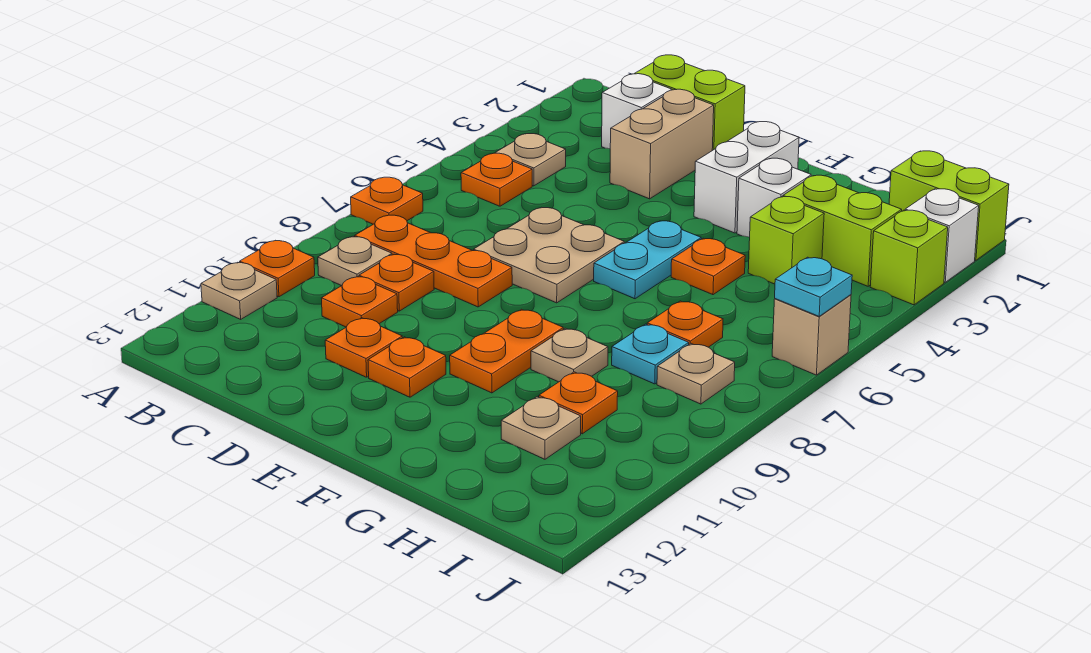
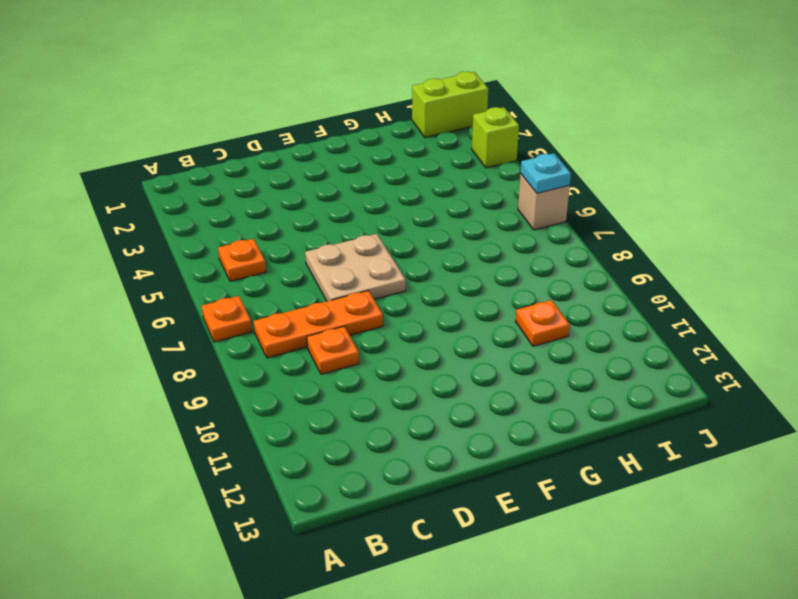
none -> orange plate A10 level 1
none -> tan plate A11 level 1
none -> tan plate B4 level 1
none -> tan plate B9 level 1

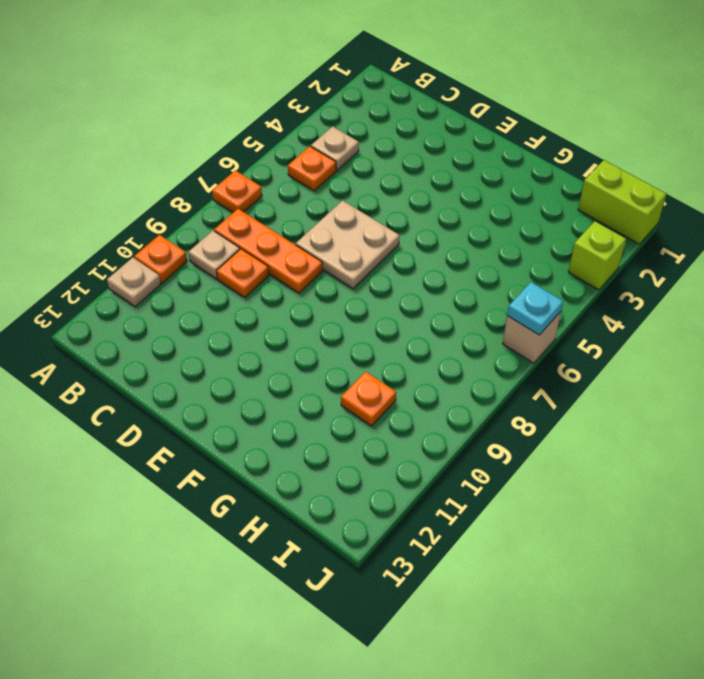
none -> lime brick C1:D1 level 1
none -> white brick C2 level 1
none -> orange plate C10 level 1
none -> tan brick D2:D3 level 1

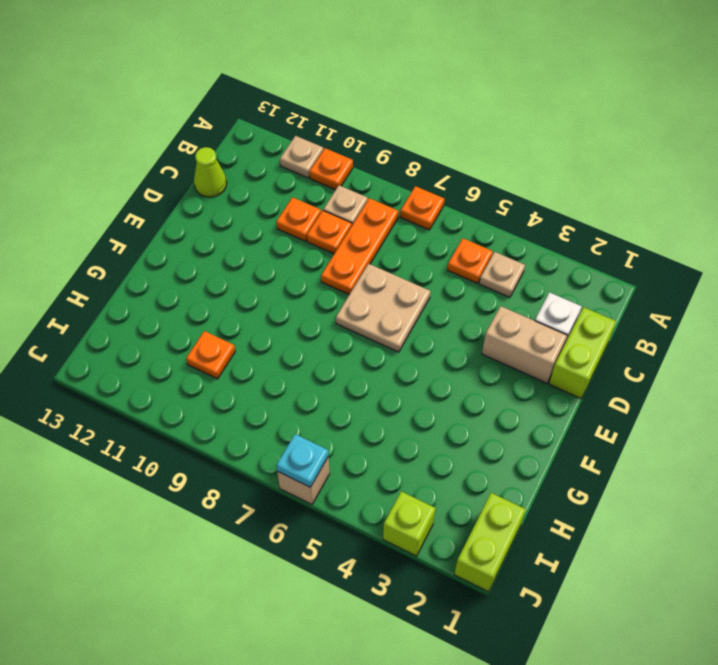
lime cone C13 level 1 -> none
none -> orange plate D11 level 1
none -> orange plate E11 level 1
none -> white brick F2:F3 level 1
none -> cyan plate F5:F6 level 1

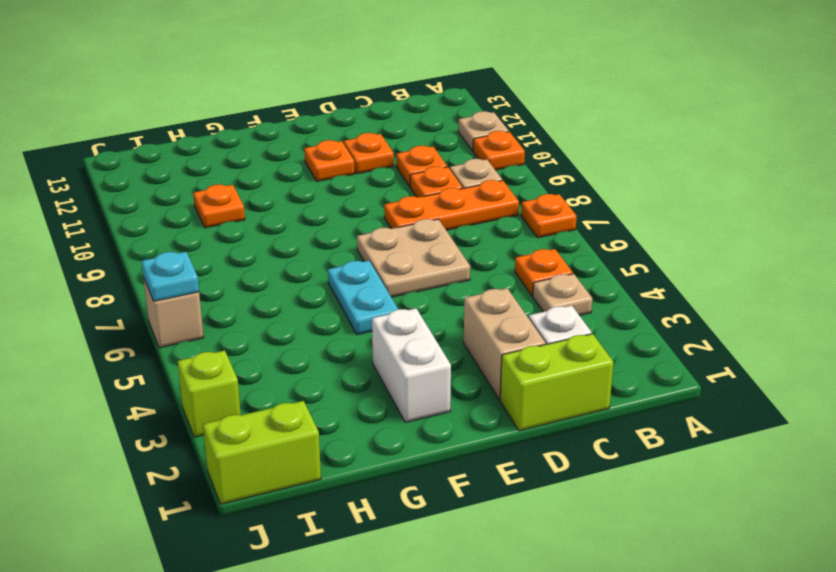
none -> orange plate F9:F10 level 1
none -> white brick G3 level 1
none -> orange plate G5 level 1
none -> tan plate G9 level 1

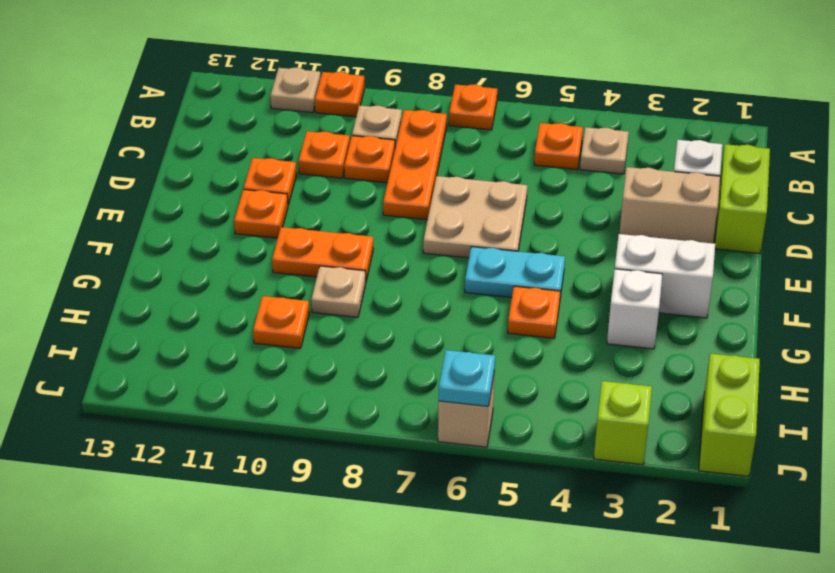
none -> lime brick H3:I3 level 1
none -> lime brick H4 level 1
none -> orange plate H7 level 1
none -> cyan plate H8 level 1

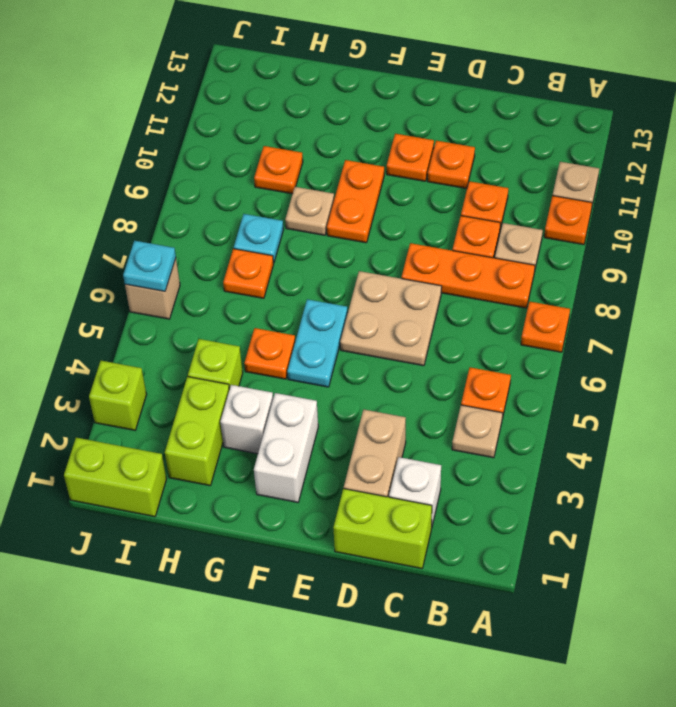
lime brick H2:H3 level 1 -> lime brick H3:I3 level 1
none -> tan plate H11 level 1
none -> tan plate I8 level 1
none -> white brick J2 level 1

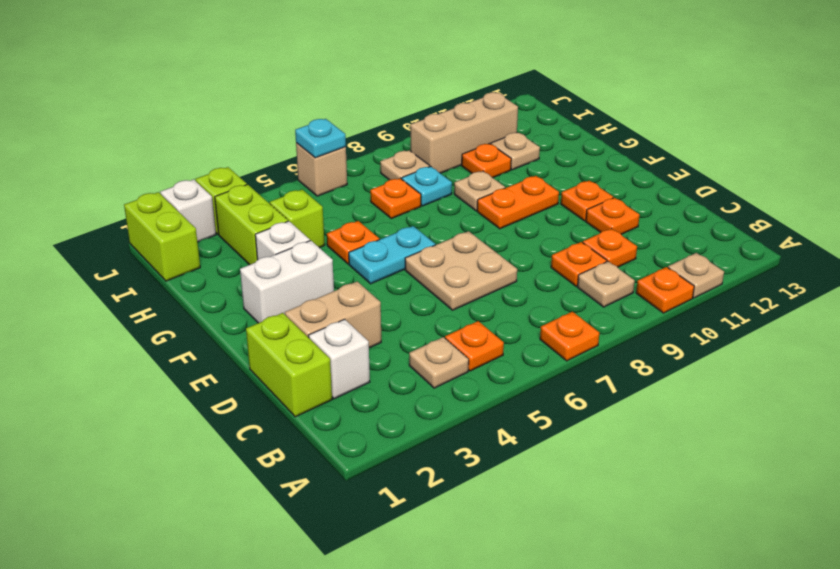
tan brick I9:I11 level 1 -> none
none -> orange plate B8:D8 level 1

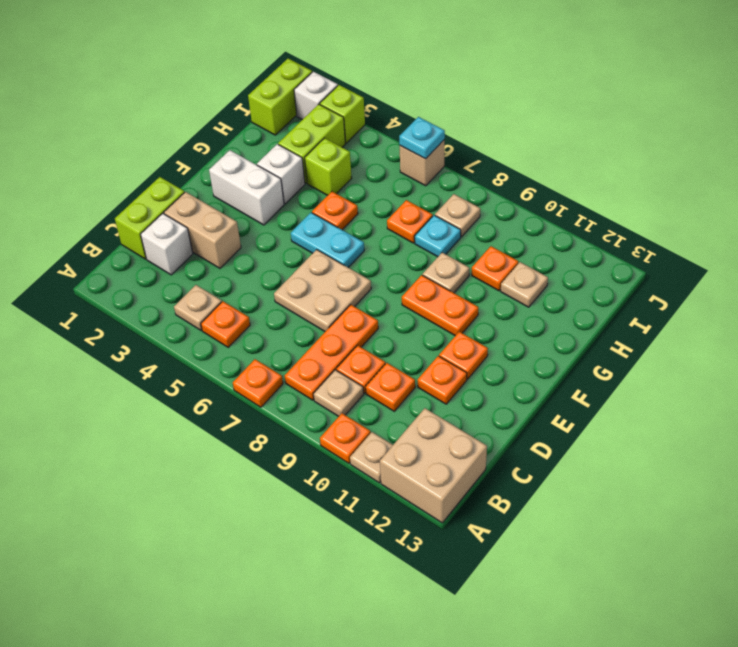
tan brick A12:B13 level 1 -> none

